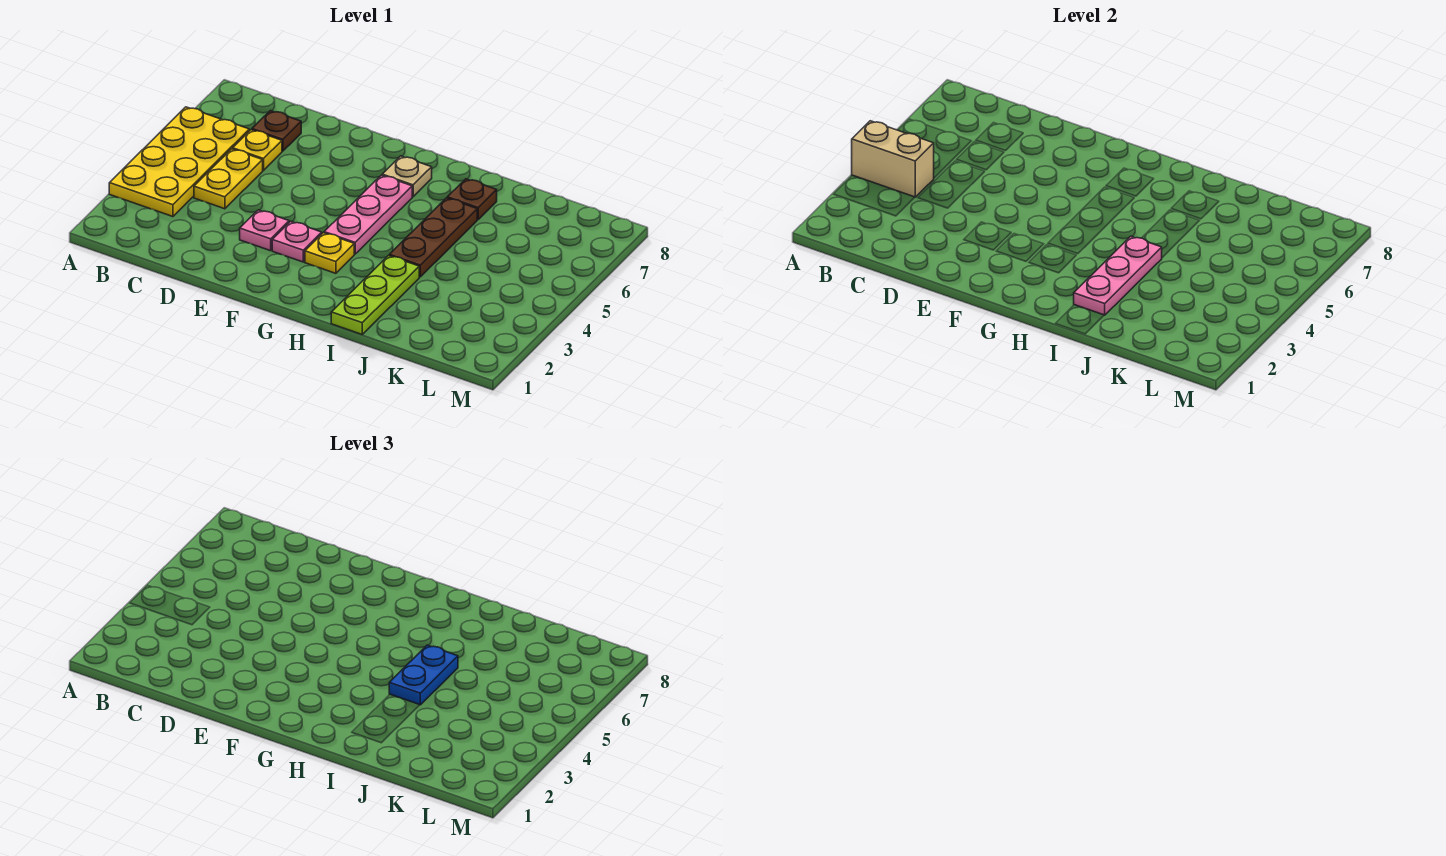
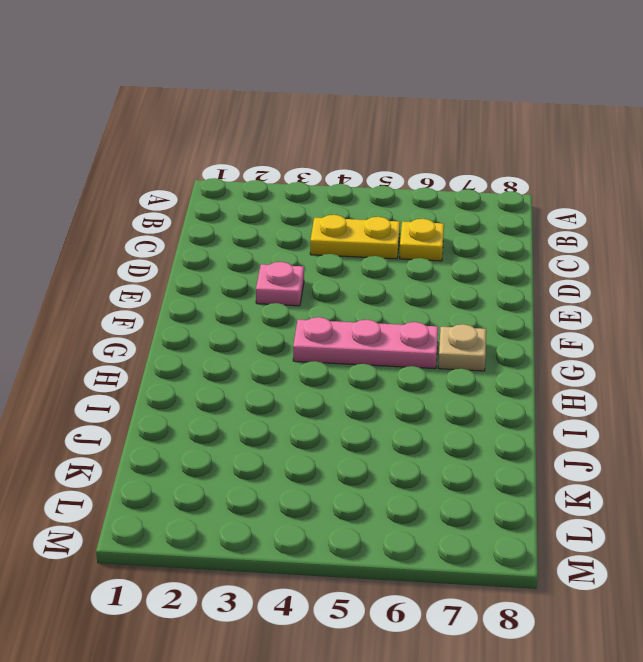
none -> yellow plate A3:B6 level 1
none -> brown plate C7 level 1
none -> pink plate F3 level 1

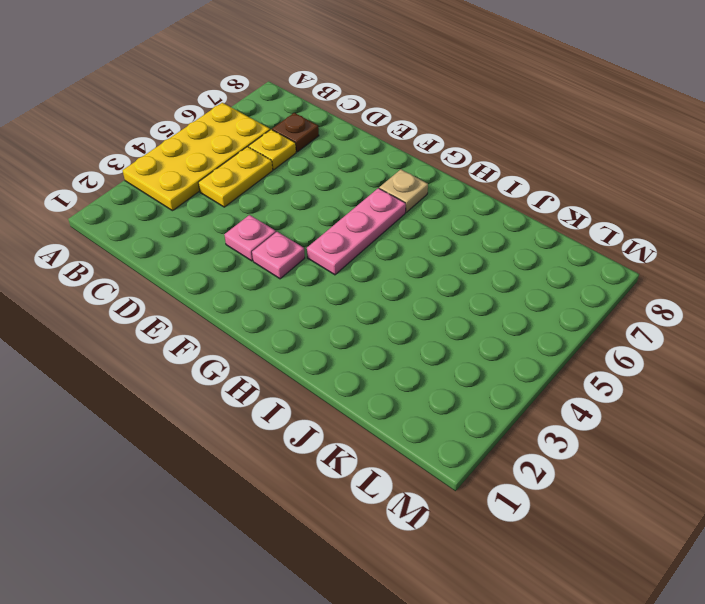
none -> yellow plate G3 level 1
none -> lime plate I1:I3 level 1
none -> brown plate I4:I6 level 1

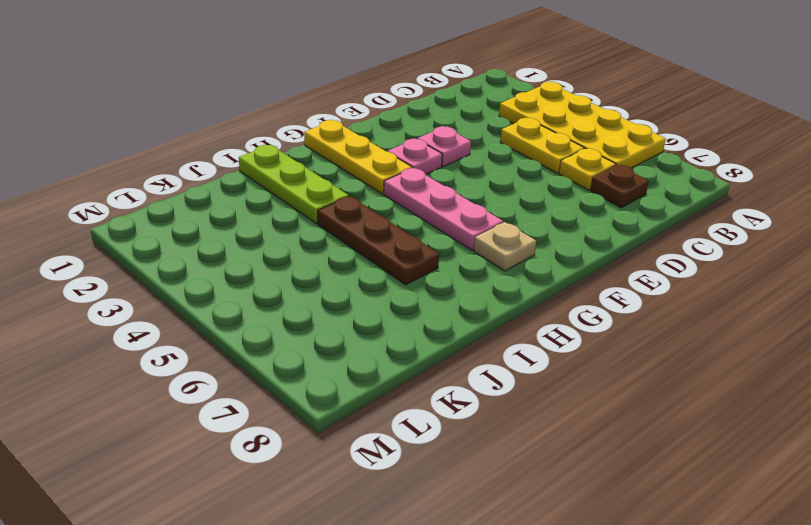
yellow plate G1:G3 level 1 -> yellow plate G3 level 1
none -> brown plate I7 level 1
none -> tan brick A4:B4 level 2
none -> pink plate I2:I4 level 2

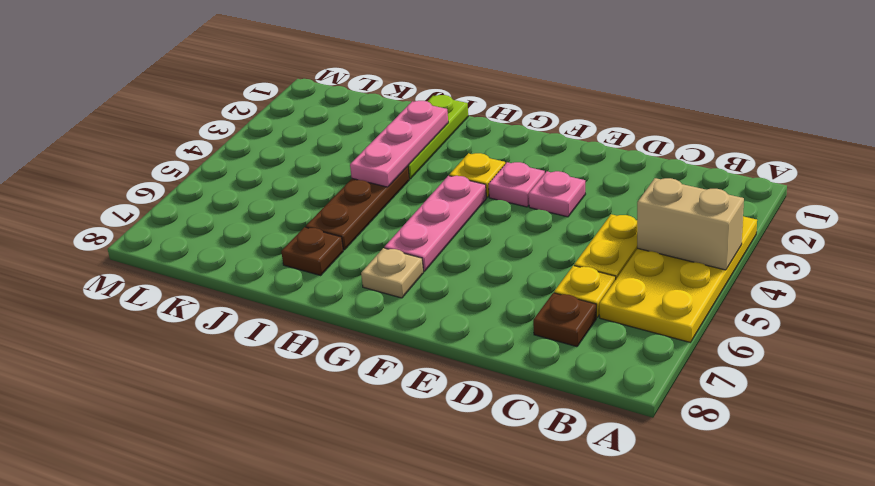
none -> blue plate I4:I5 level 3

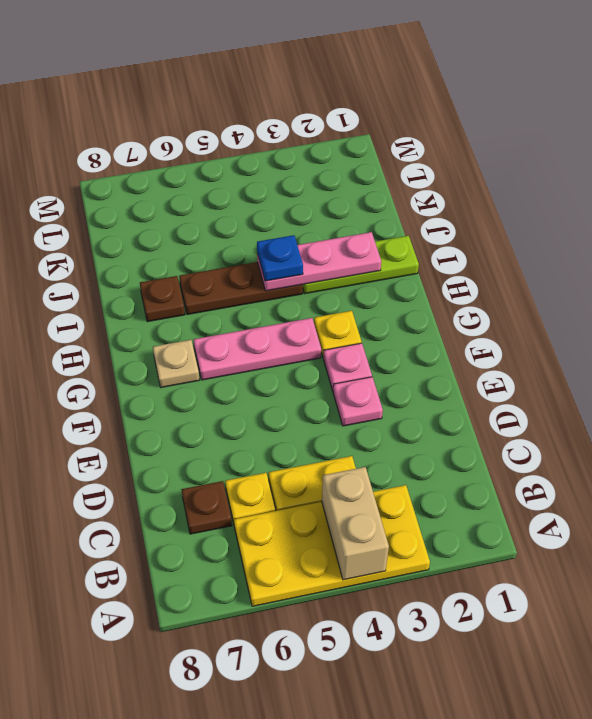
blue plate I4 level 3 -> blue plate I4:I5 level 3

